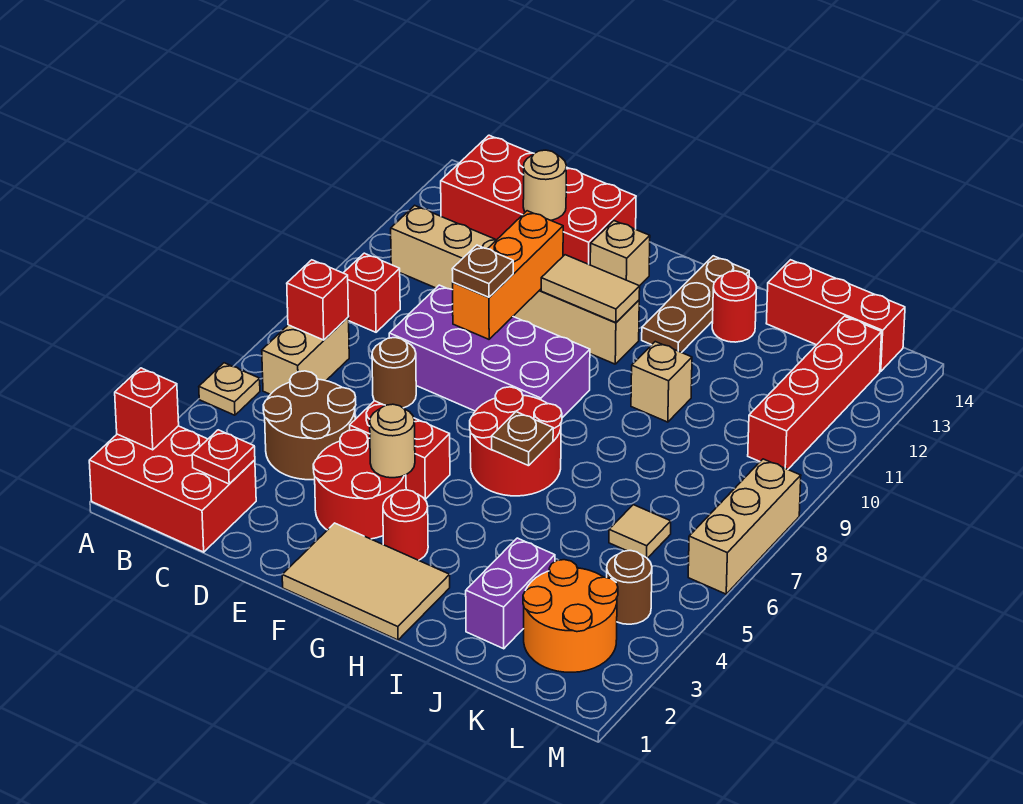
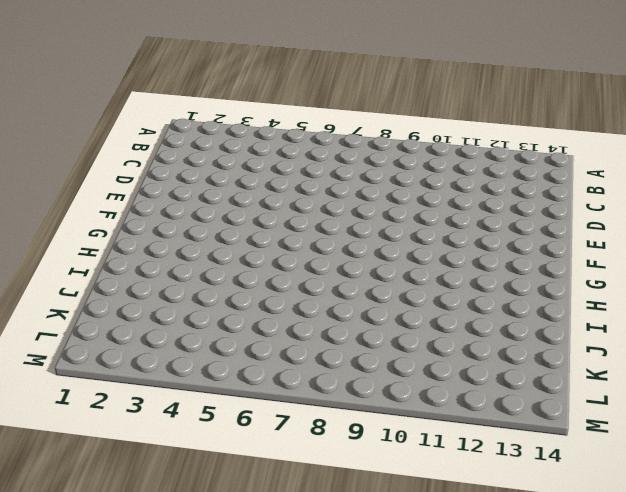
none -> red brick A1:C2 level 1
none -> tan plate A5 level 1
none -> tan brick B6:B7 level 1
none -> red brick B9 level 1

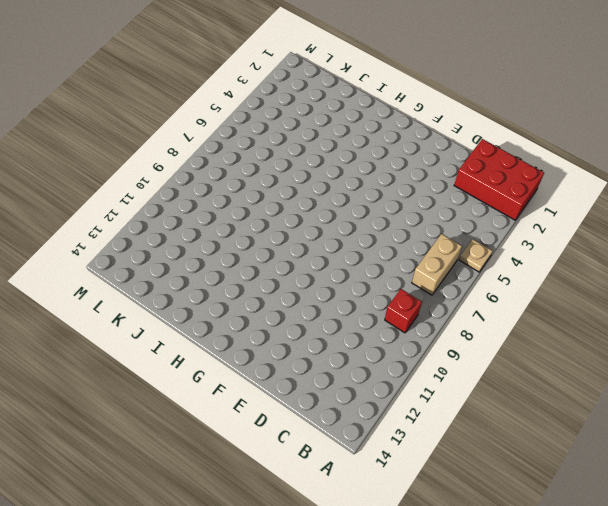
none -> tan brick B11:G11 level 1
none -> red brick B13:E14 level 1
none -> brown round brick C4:D5 level 1
none -> brown round brick D7 level 1

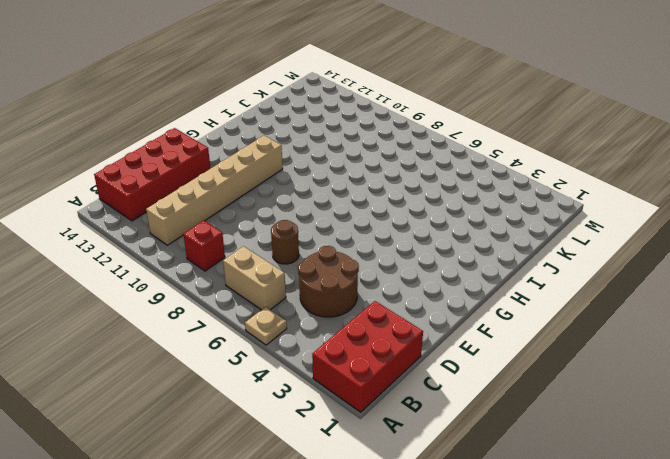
none -> purple brick D8:G9 level 1
none -> red round brick E3:F4 level 1
none -> red brick E5:F5 level 1
none -> tan tile F1:H2 level 1

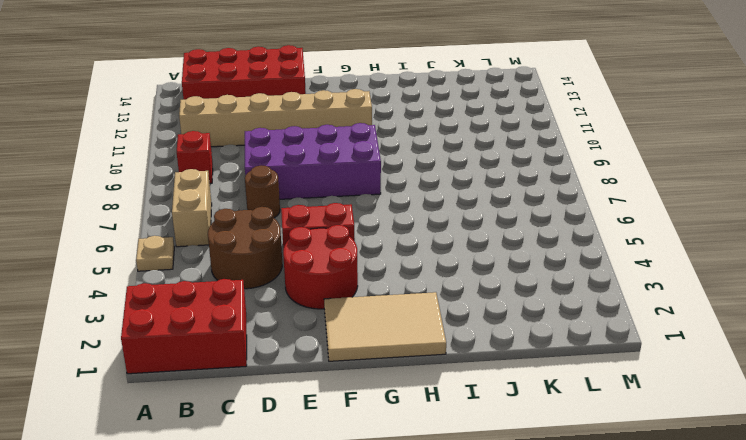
none -> tan brick F13 level 1
none -> red round brick G3 level 1
none -> red round brick G6:H7 level 1
none -> brown plate H12:H14 level 1

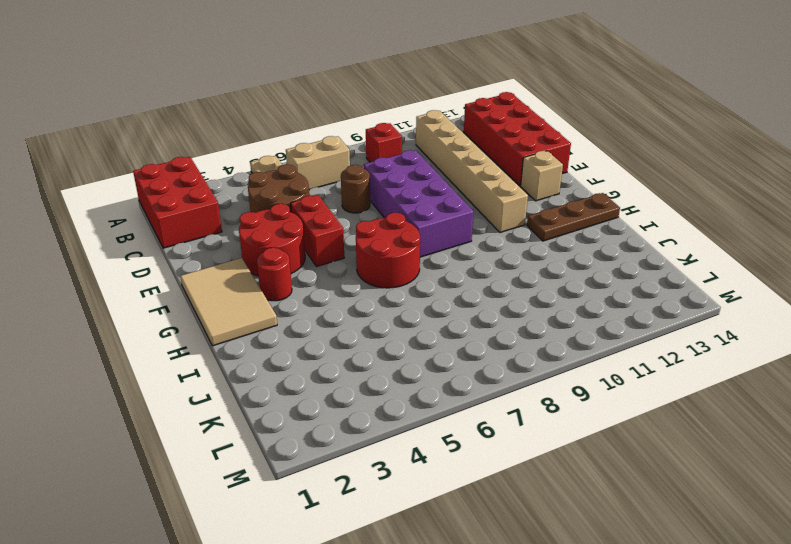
none -> tan brick I10 level 1
none -> red round brick I13 level 1
none -> purple brick J2:J3 level 1
none -> red brick J14:L14 level 1

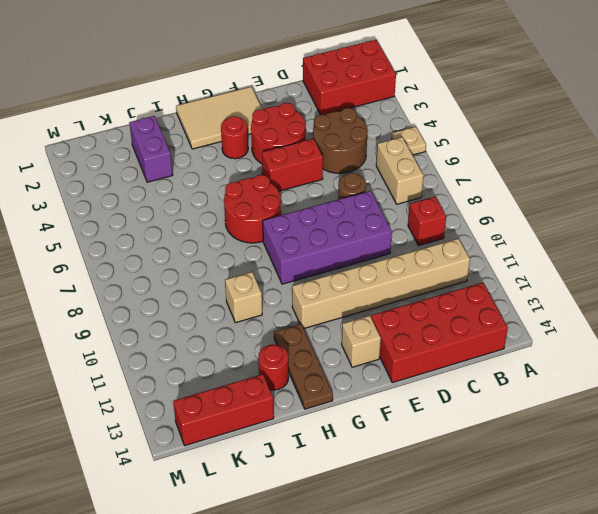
none -> orange round brick K2:L3 level 1
none -> tan tile K6 level 1
none -> brown round brick L4 level 1
none -> red brick L10:L13 level 1

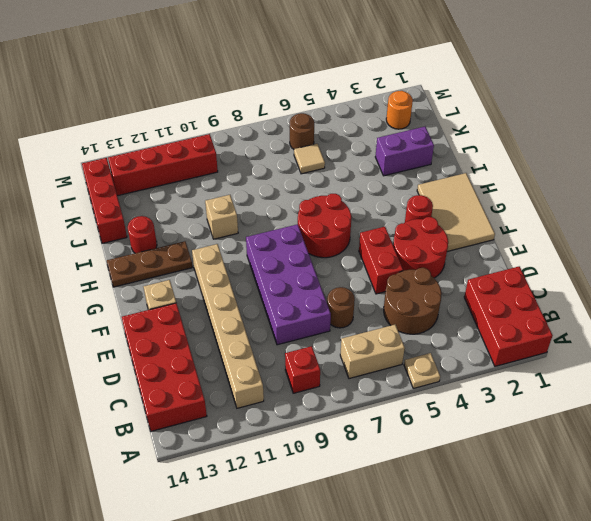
orange round brick L2 level 1 -> orange round brick K2:L3 level 1
brown round brick L6 level 1 -> brown round brick L4 level 1
none -> tan brick M6:M8 level 1
none -> red brick A2 level 2
none -> red brick B7 level 2
none -> red plate C2 level 2

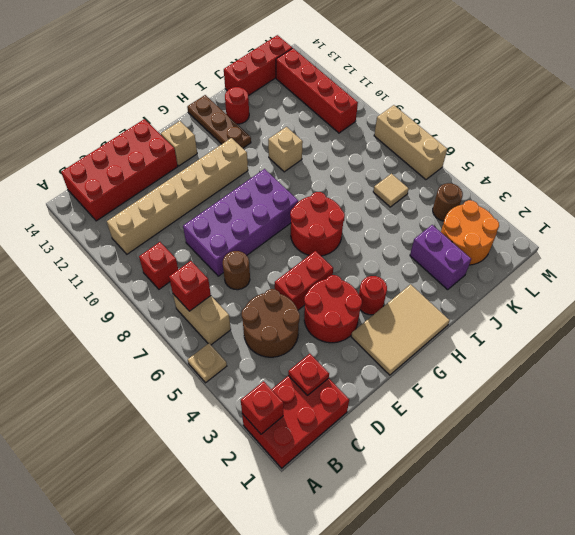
none -> tan round brick D13 level 2
none -> orange brick E9:E11 level 2
none -> tan round brick F4 level 2
none -> tan tile F11:G11 level 2

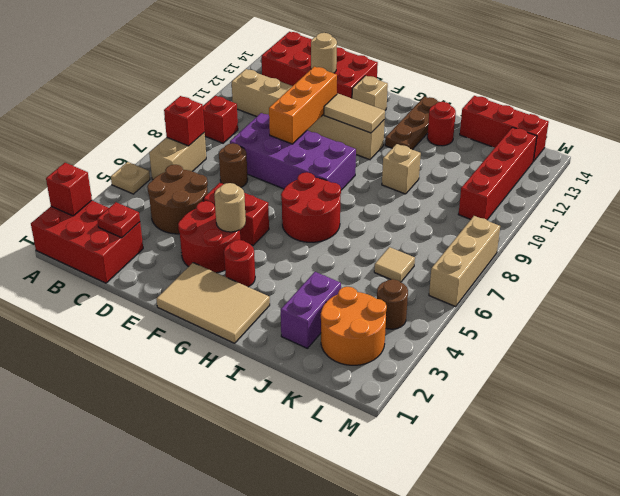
none -> brown plate H6 level 2
none -> brown plate E9 level 3

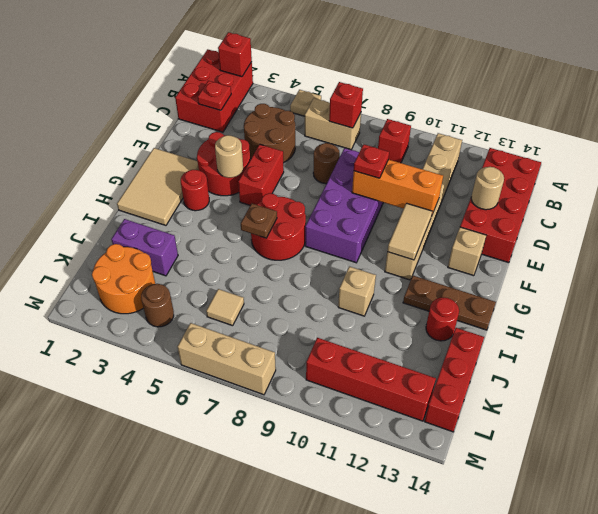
red plate E9 level 3 -> brown plate E9 level 3

